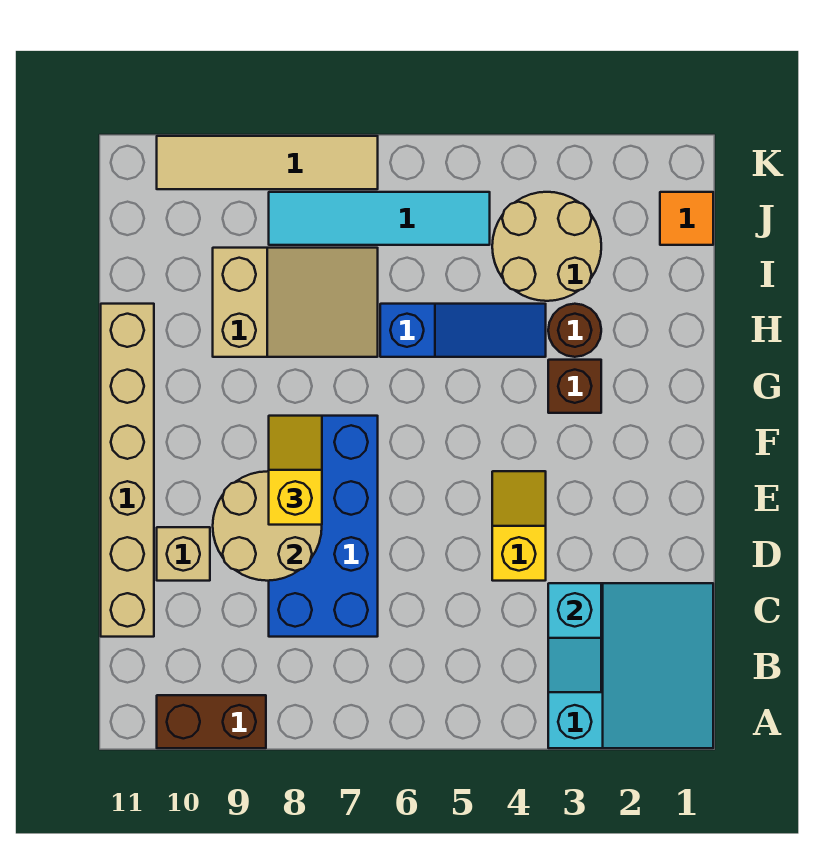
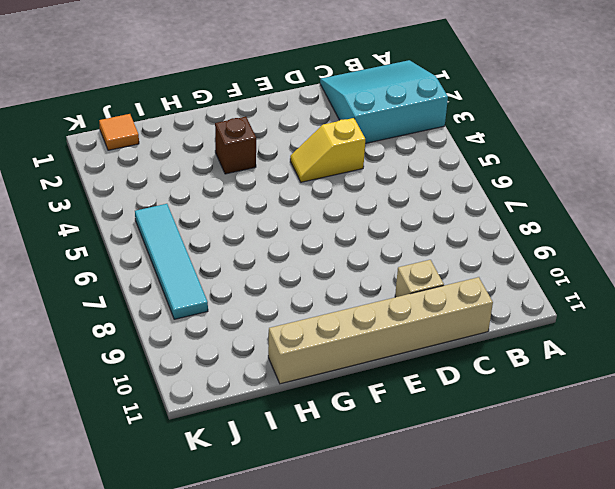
none -> brown brick A9:A10 level 1
none -> blue brick C7:F8 level 1
none -> brown round brick H3 level 1

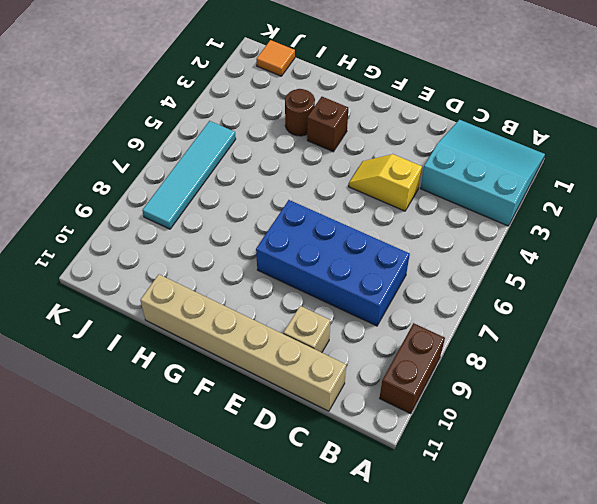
none -> blue slope H4:H6 level 1 top 6
none -> tan slope H7:I9 level 1 top 9
none -> tan round brick I3:J4 level 1

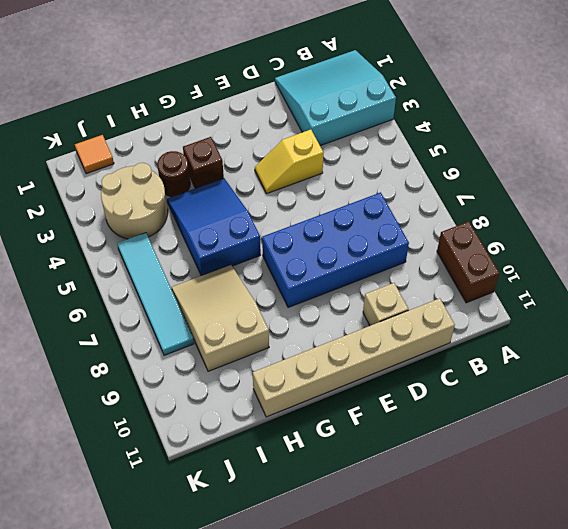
blue slope G4:H6 level 1 top 6 -> blue slope H4:H6 level 1 top 6
none -> tan tile K7:K10 level 1
none -> cyan slope B3:C3 level 2 top C
none -> tan round brick D8:E9 level 2

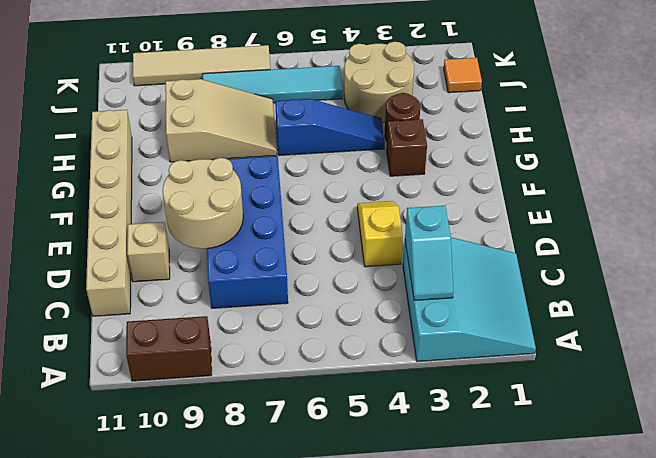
none -> yellow slope E8:F8 level 3 top E

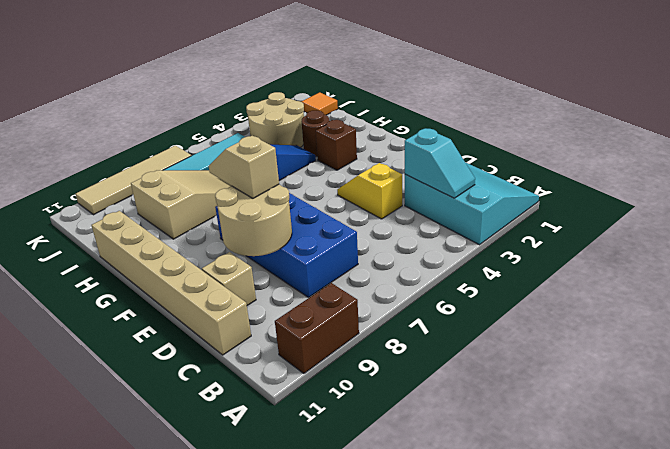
tan slope E8:F8 level 3 top E -> yellow slope E8:F8 level 3 top E

